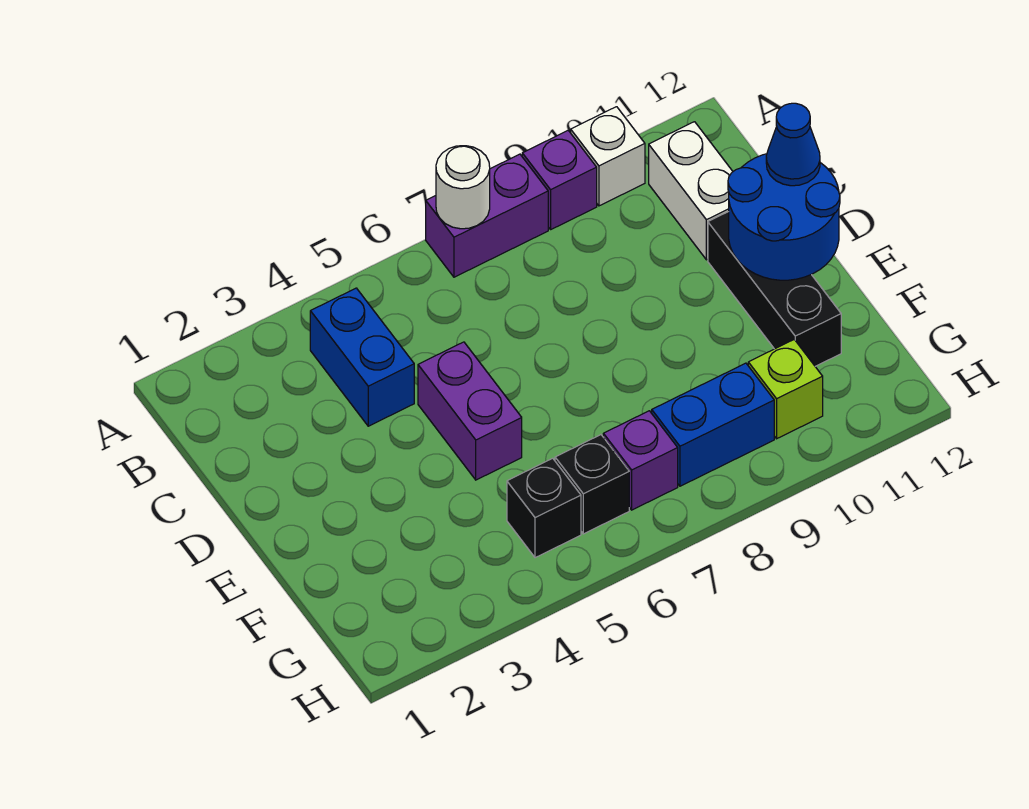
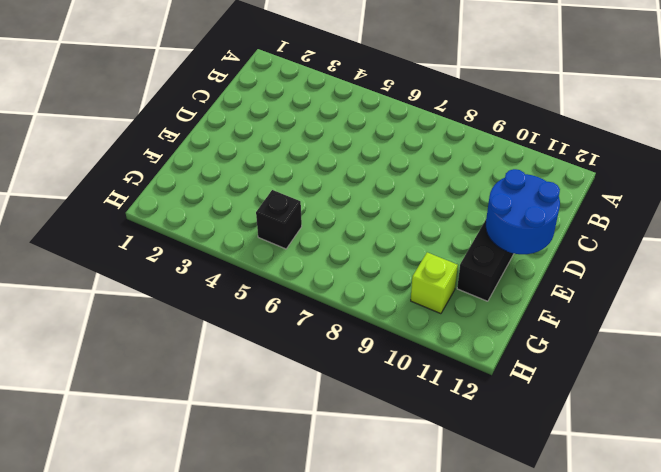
none -> purple brick A7:A8 level 1
none -> purple brick A9 level 1
none -> white brick A10 level 1

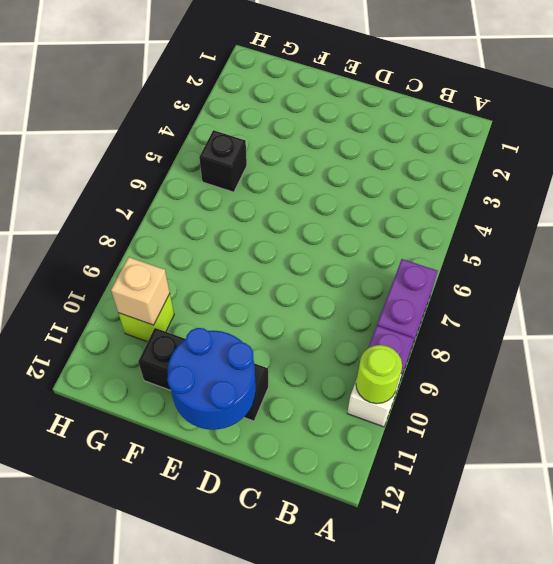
lime round brick A10 level 2 -> none
tan brick G10 level 2 -> none
none -> blue brick B4:C4 level 1
none -> white brick B11:C11 level 1
none -> purple brick D5:E5 level 1

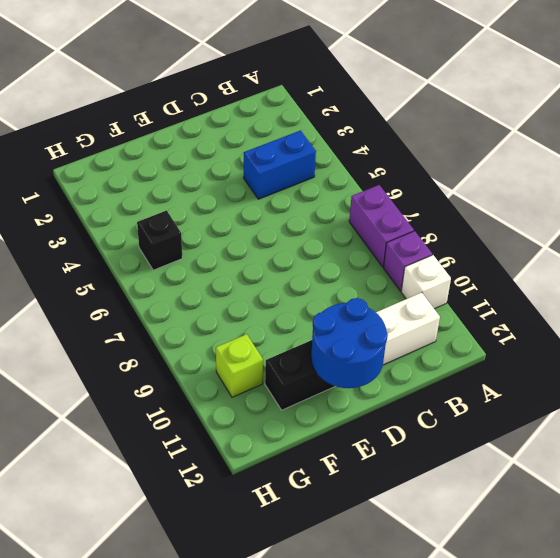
none -> purple brick D5:E5 level 1
none -> black brick G6 level 1
none -> purple brick G7 level 1

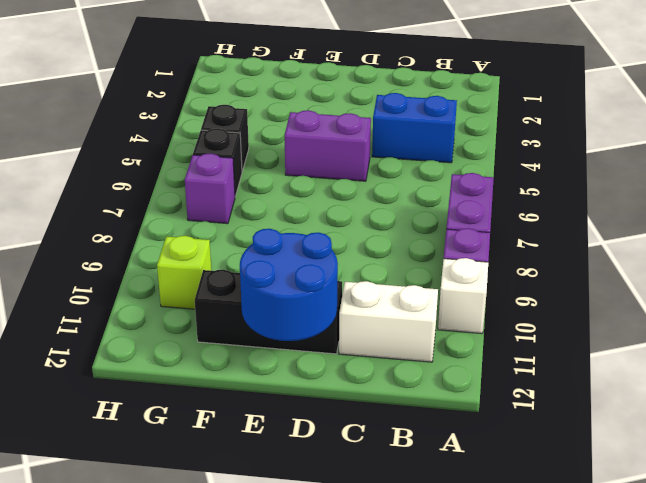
none -> blue brick G8:G9 level 1
none -> white round brick A7 level 2
none -> blue cone D12 level 3

